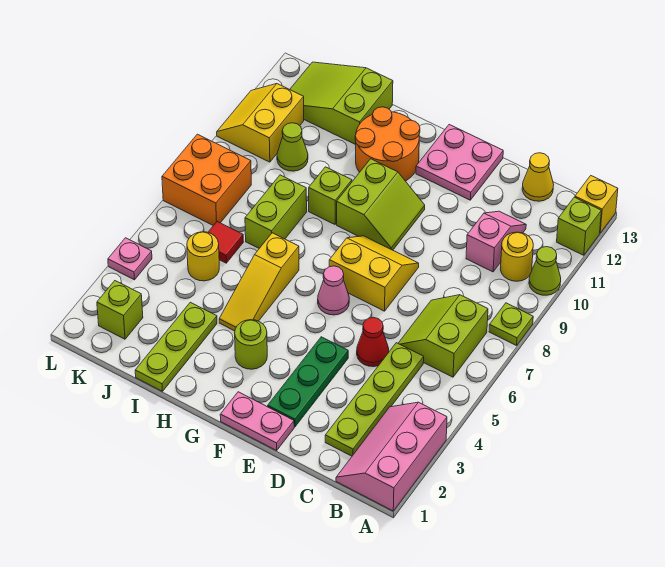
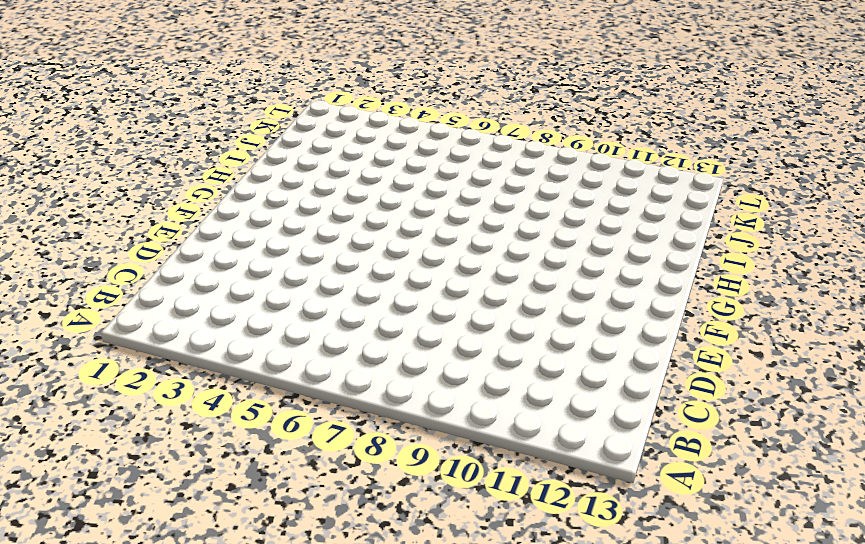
none -> pink slope A1:B3 level 1 top A
none -> lime plate A8 level 1
none -> lime cone A10 level 1
none -> lime brick A12 level 1

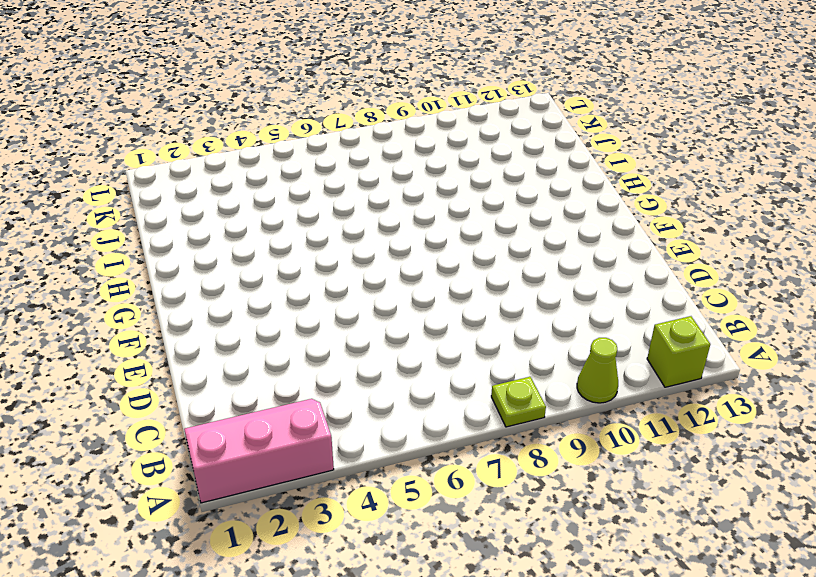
none -> yellow brick A13 level 1
none -> lime slope B6:C7 level 1 top B
none -> yellow round brick B10 level 1
none -> lime plate C2:C5 level 1

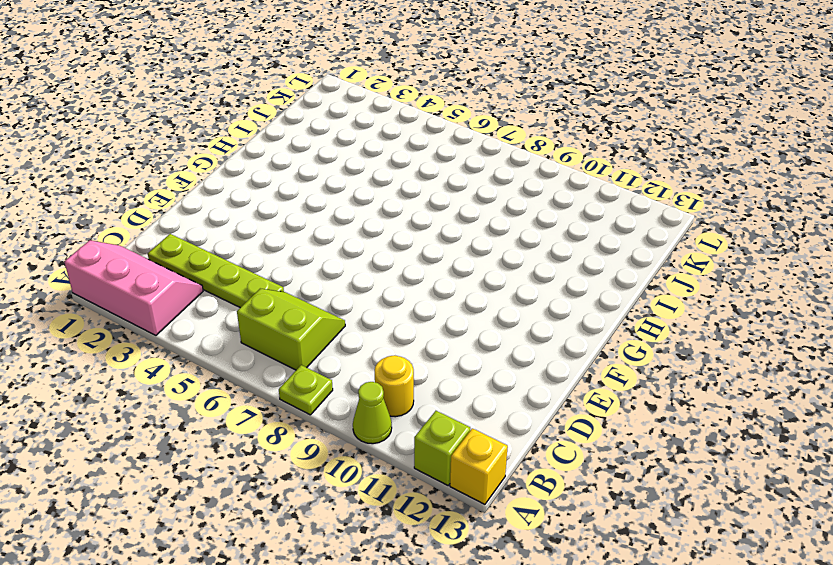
none -> pink slope C10:C11 level 1 top 10
none -> yellow cone C13 level 1
none -> red cone D5 level 1
none -> pink plate E1:F1 level 1

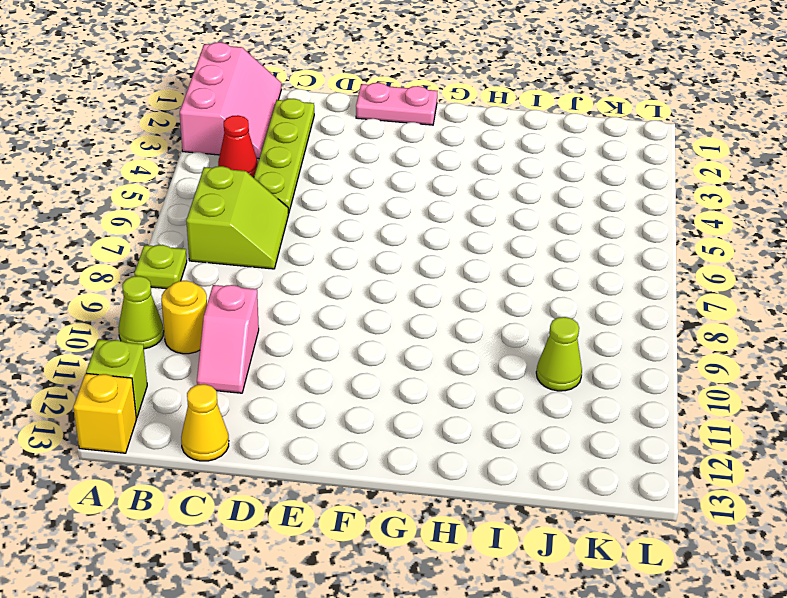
red cone B4 level 1 -> red cone D5 level 1
none -> green plate E2:E4 level 1
none -> yellow slope E7:F8 level 1 top 7
none -> pink plate E12:F13 level 1
none -> pink cone F6 level 1

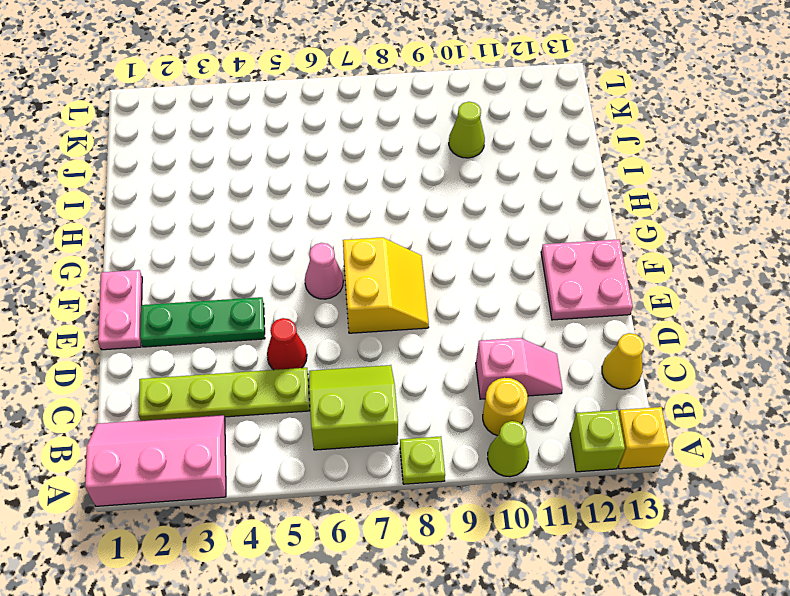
none -> lime slope F9:G10 level 1 top G
none -> lime round brick G3 level 1
none -> orange round brick G11:H12 level 1
none -> yellow slope H4:H6 level 1 top 6

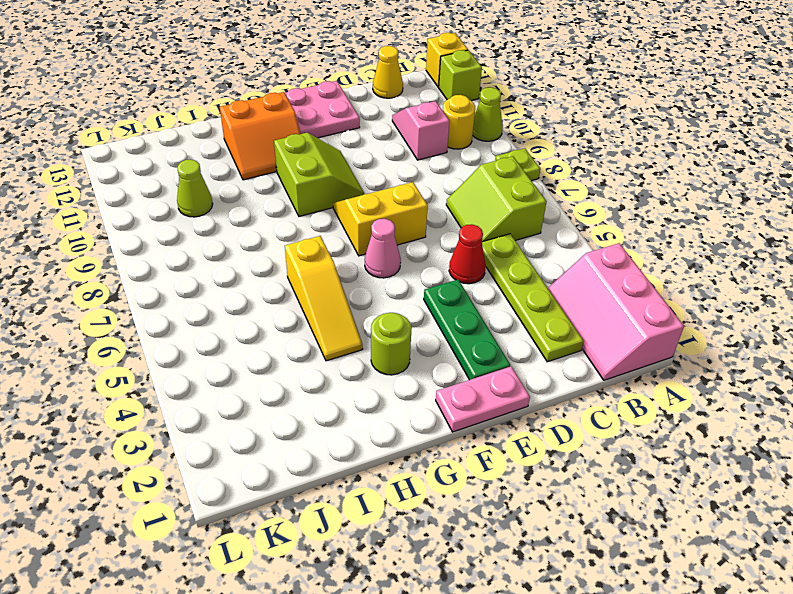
orange slope G11:H12 level 1 top 12 -> orange round brick G11:H12 level 1
none -> lime brick H9 level 1
none -> lime plate I1:I3 level 1
none -> lime brick I7:I8 level 1
none -> lime slope I12:K13 level 1 top I

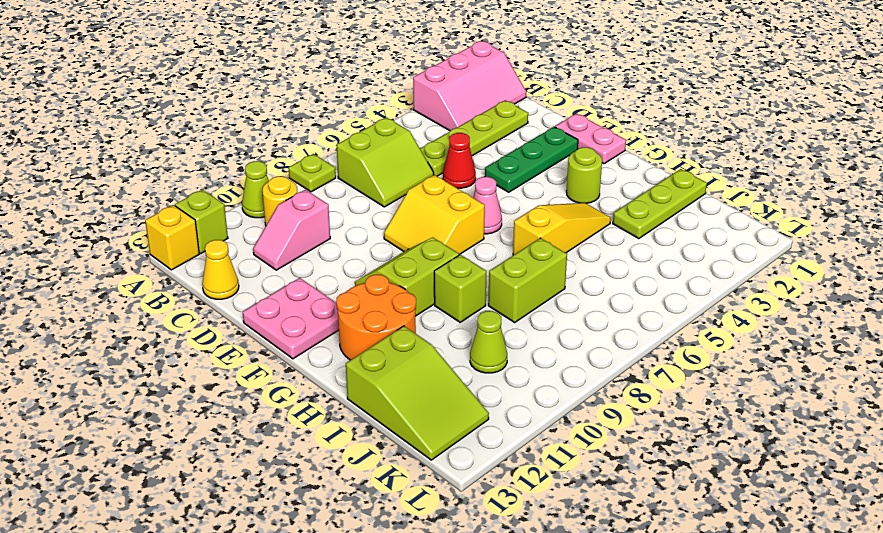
none -> yellow round brick J5 level 1
none -> red tile J6 level 1
none -> lime brick K2 level 1
none -> orange brick K7:L8 level 1

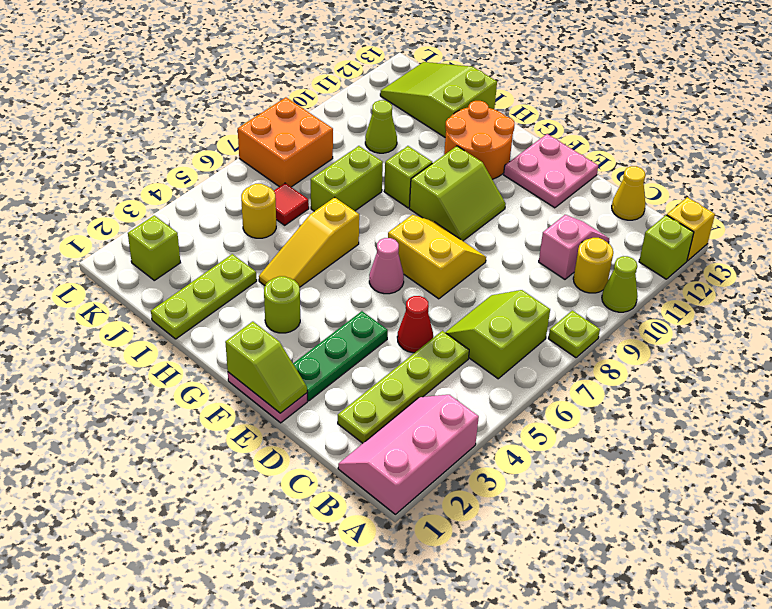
lime slope E1:F1 level 2 top F -> none
none -> yellow slope K10:L11 level 1 top K
none -> pink plate L4 level 1

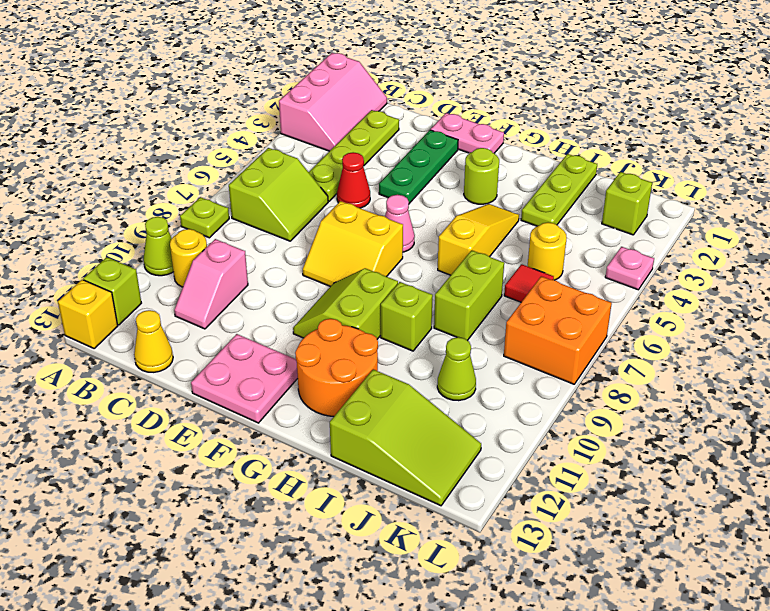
none -> yellow slope K10:L11 level 1 top K

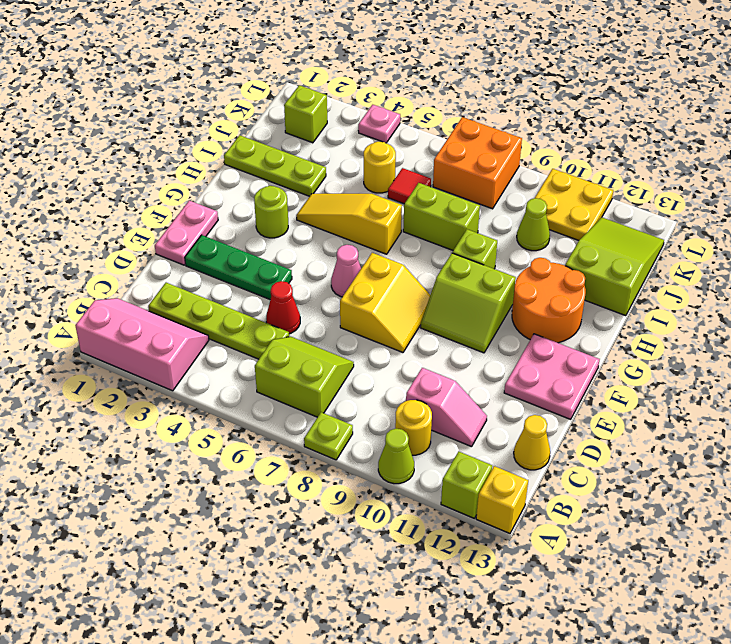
yellow plate K10:L11 level 1 -> yellow slope K10:L11 level 1 top K

